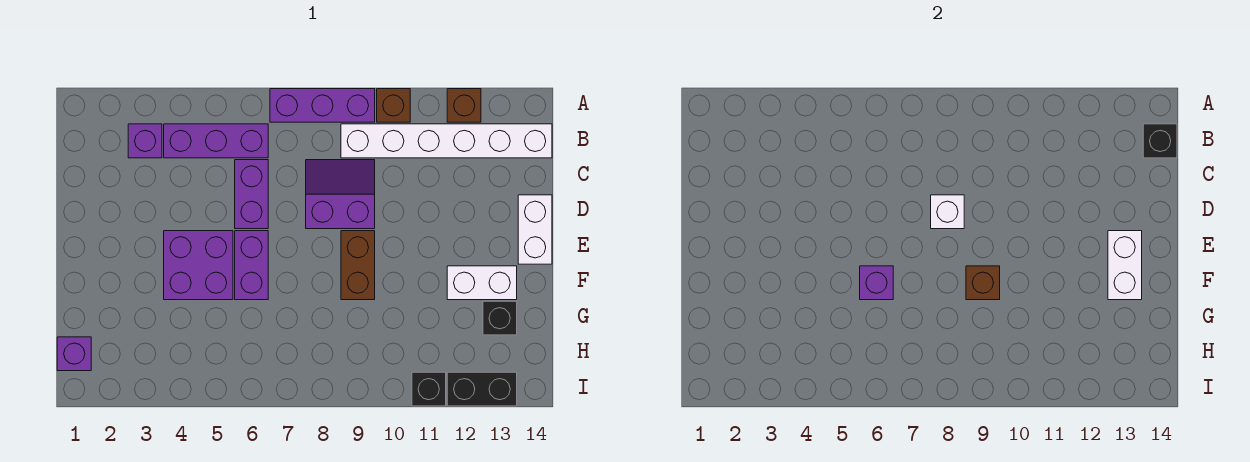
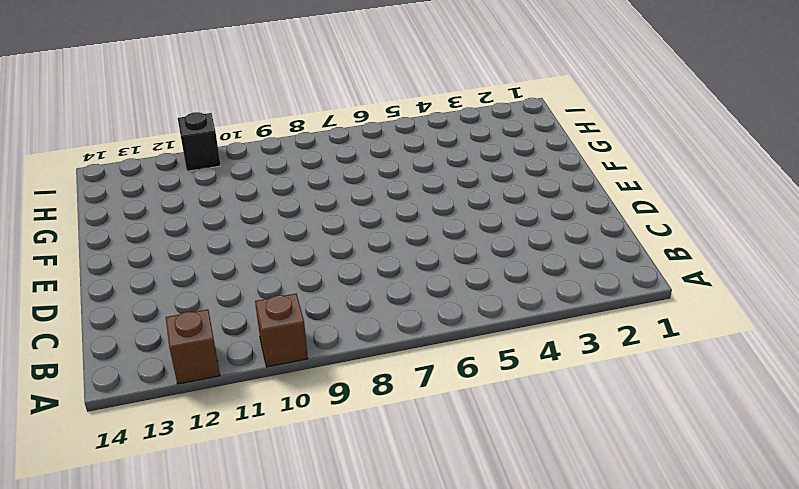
none -> purple brick A7:A9 level 1
none -> purple brick B3 level 1
none -> purple brick B4:B6 level 1

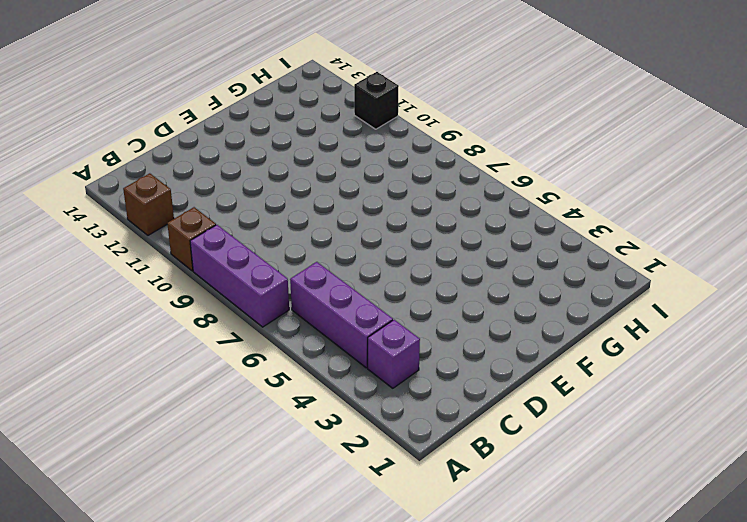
none -> white brick B9:B14 level 1
none -> purple brick C6:D6 level 1
none -> purple slope C8:D9 level 1 top D

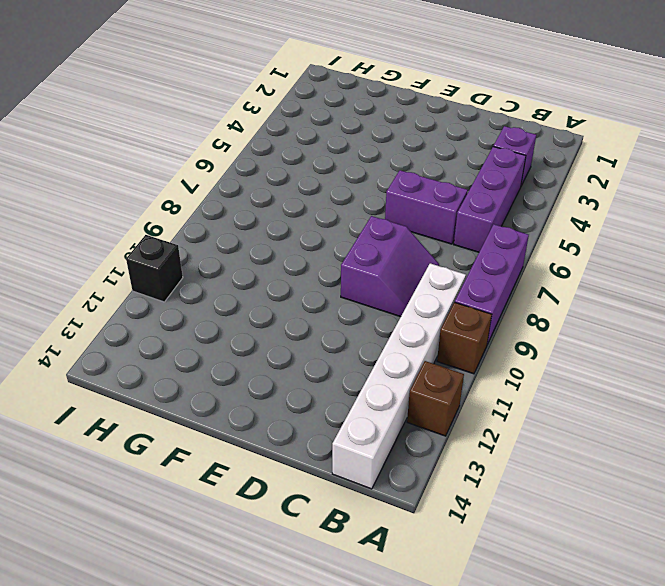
none -> white brick D14:E14 level 1
none -> purple brick E4:F5 level 1
none -> purple brick E6:F6 level 1

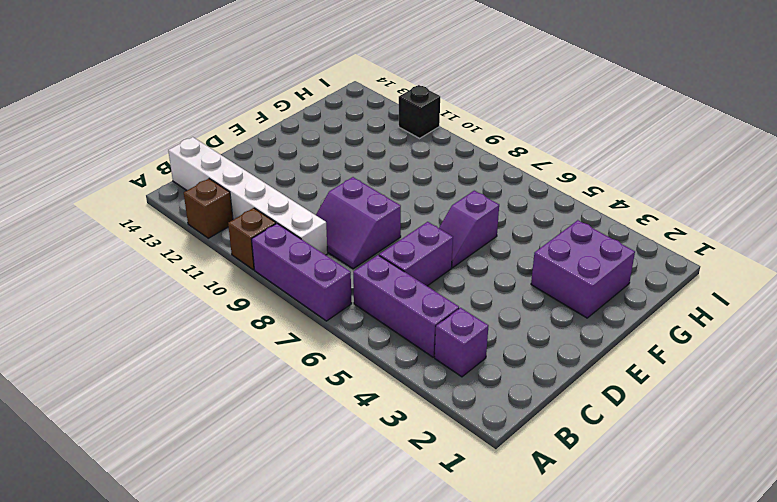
purple slope E6:F6 level 1 top F -> purple brick E6:F6 level 1
purple brick F2:G3 level 1 -> purple brick E4:F5 level 1
none -> white brick D14:E14 level 1
none -> brown brick E9:F9 level 1
none -> white brick F12:F13 level 1

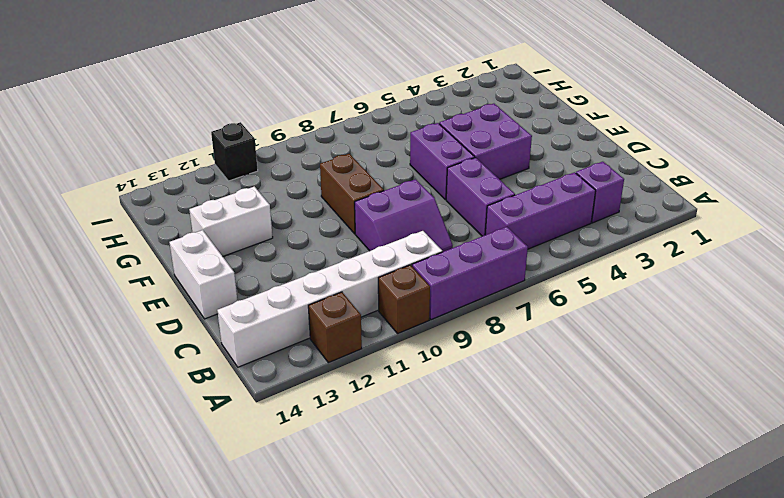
none -> black brick G13 level 1
none -> purple brick H1 level 1
none -> black brick I12:I13 level 1

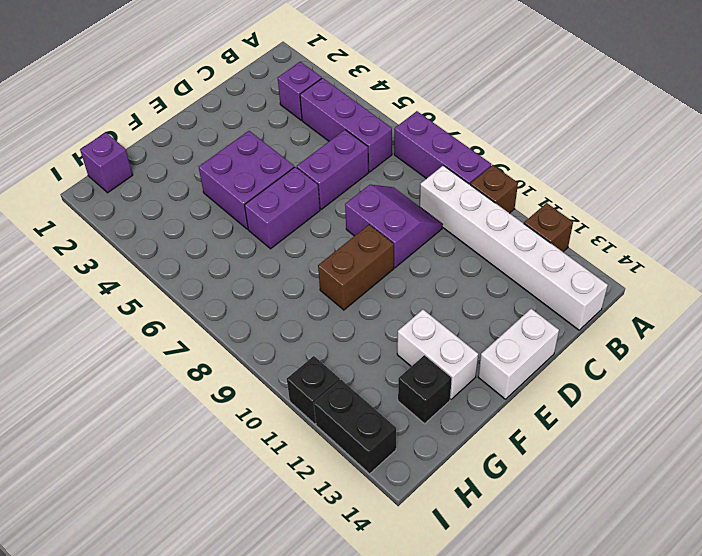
none -> black brick B14 level 2
none -> white brick D8 level 2
none -> white brick E13:F13 level 2

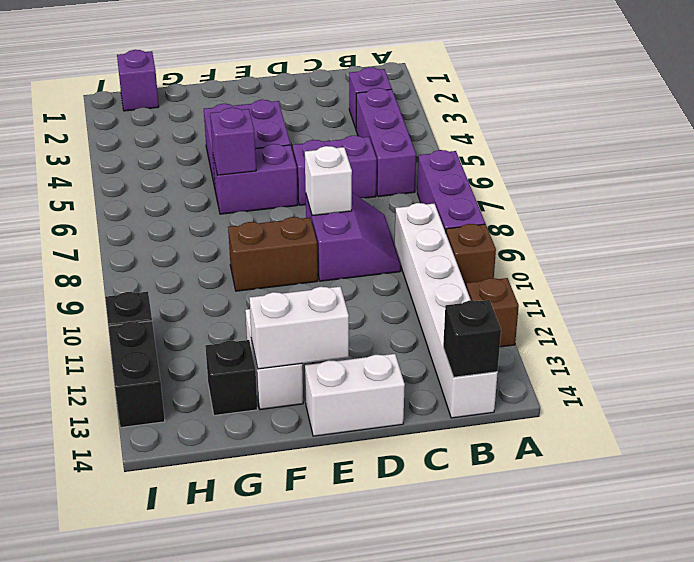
none -> brown brick F9 level 2

